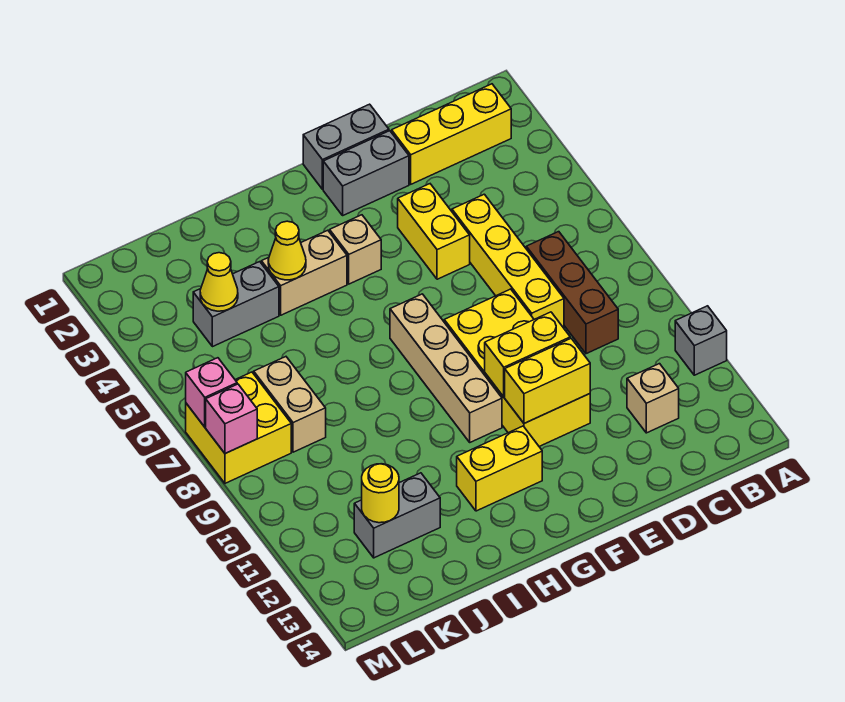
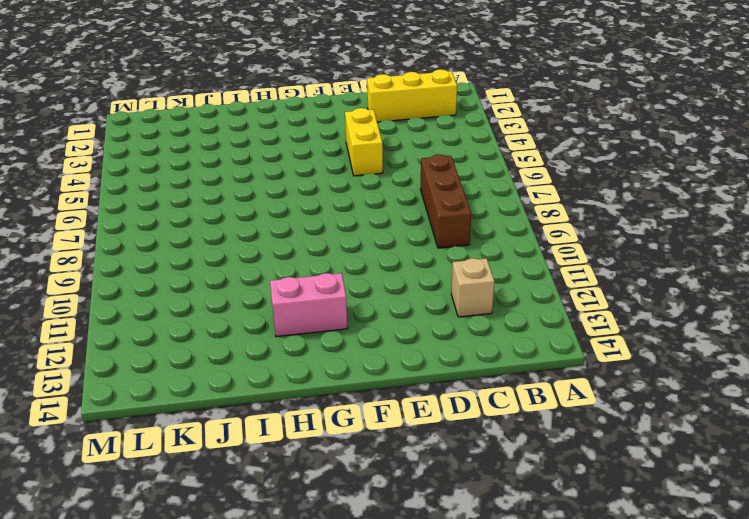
pink brick G12:H12 level 1 -> yellow brick G12:H12 level 1
none -> grey brick A11 level 1
none -> yellow brick D5:D8 level 1
none -> grey brick E1:F1 level 1

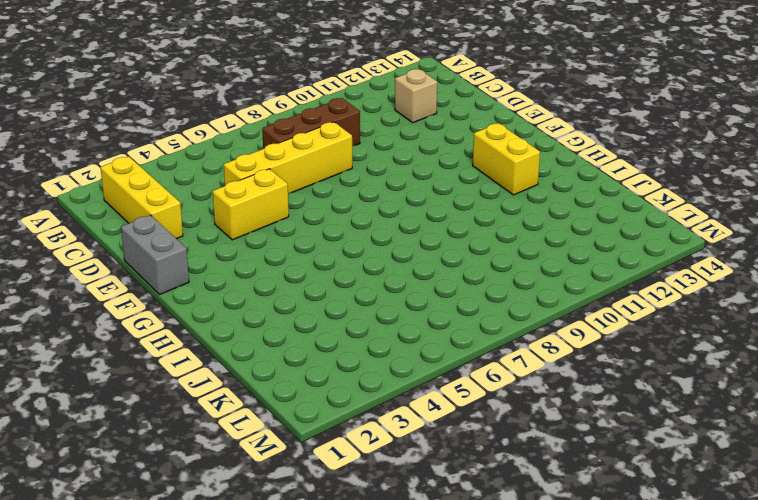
none -> grey brick A11 level 1
none -> grey brick E2:F2 level 1
none -> yellow brick E8:F11 level 1

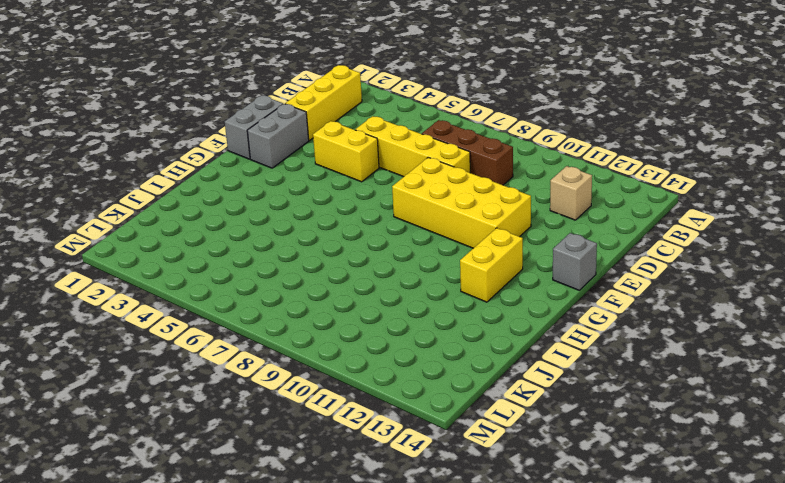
grey brick F14 level 1 -> grey brick A11 level 1
none -> tan brick G4 level 1
none -> tan brick G7:G10 level 1
none -> tan brick H4:I4 level 1

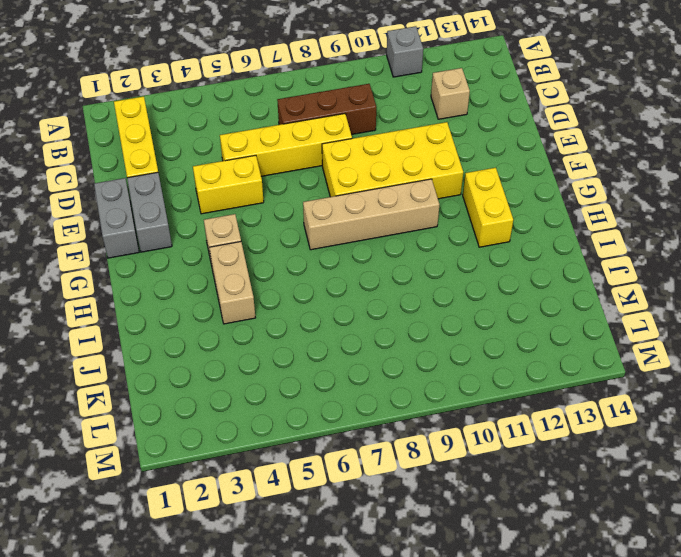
none -> grey brick J4:K4 level 1
none -> grey brick J12:K12 level 1
none -> tan brick K7:K8 level 1

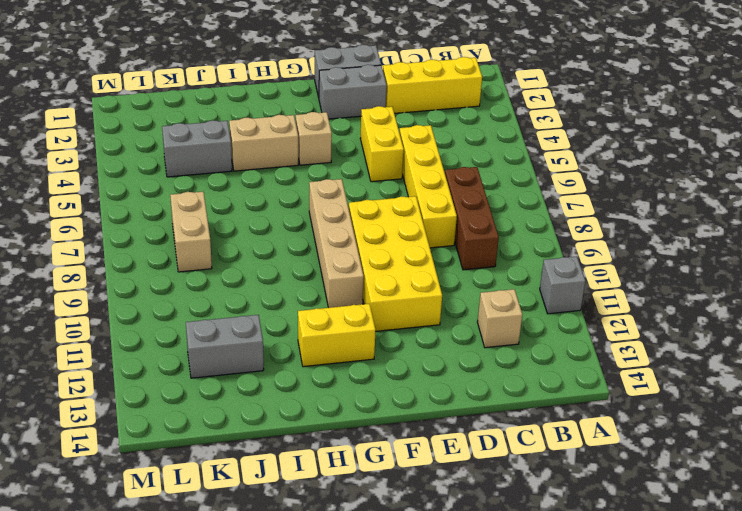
none -> yellow brick L7:M8 level 1
none -> yellow brick E10:F10 level 2
none -> yellow brick E11:F11 level 2

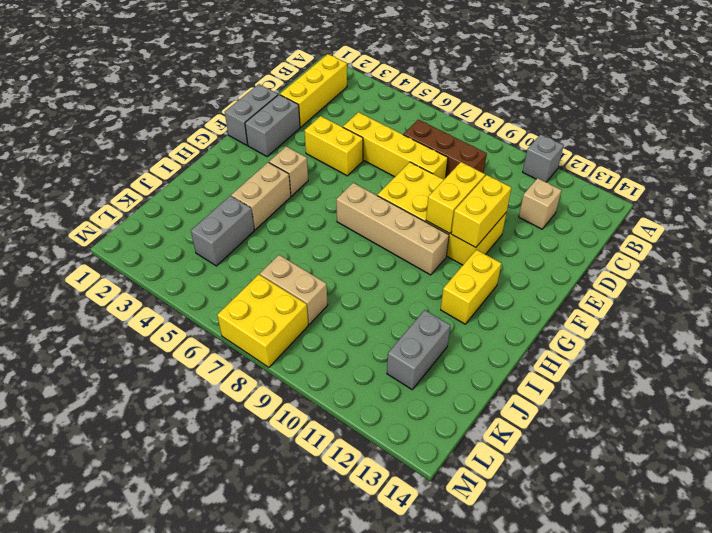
none -> yellow cone I4 level 2
none -> yellow cone K4 level 2
none -> yellow round brick K12 level 2

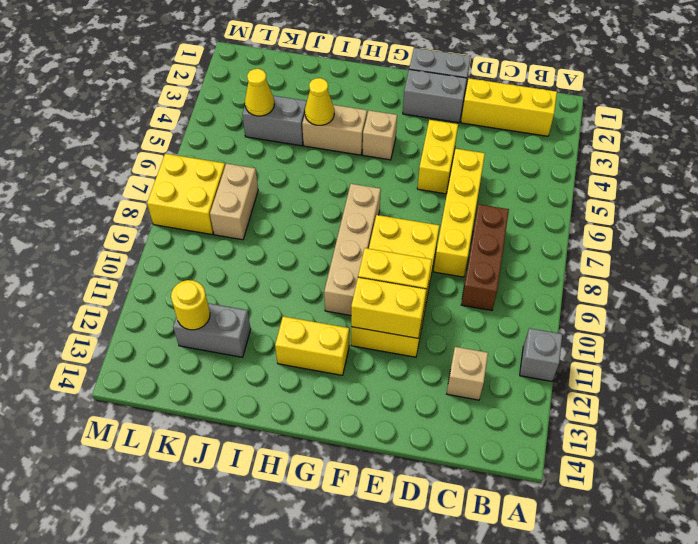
none -> pink brick M7 level 2
none -> pink brick M8 level 2

